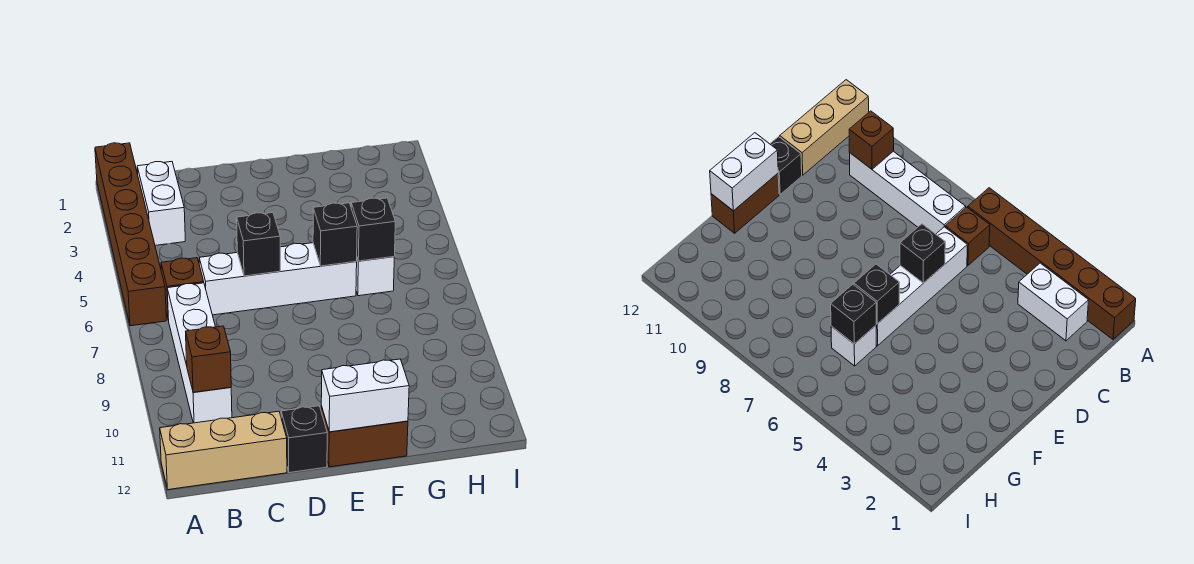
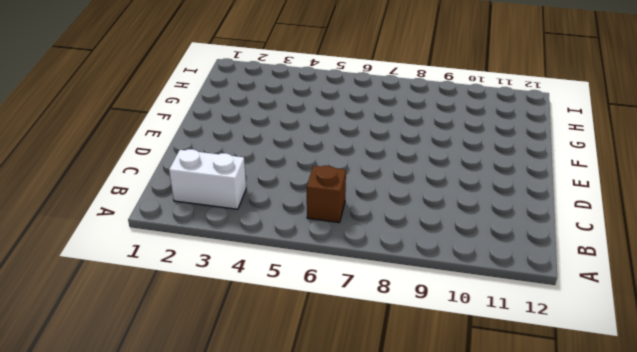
none -> brown brick A1:A6 level 1
none -> tan brick A12:C12 level 1
none -> white brick B7:B10 level 1

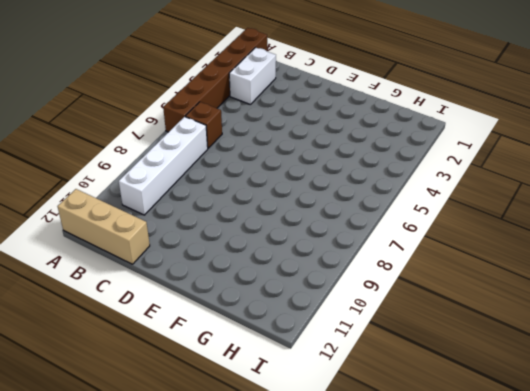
none -> white brick C6:F6 level 1
none -> black brick D12 level 1
none -> brown brick E12:F12 level 1

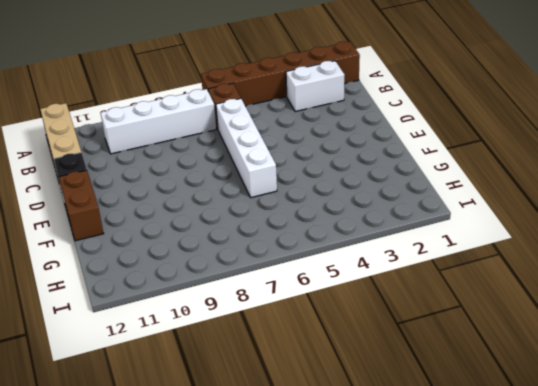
none -> white brick G6 level 1
none -> brown brick B10 level 2
none -> black brick D6 level 2

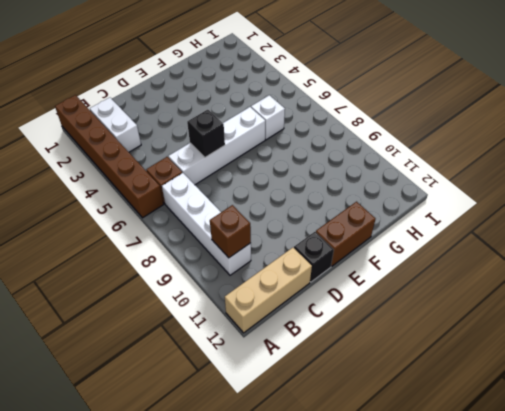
none -> white brick E12:F12 level 2
none -> black brick F6 level 2
none -> black brick G6 level 2

